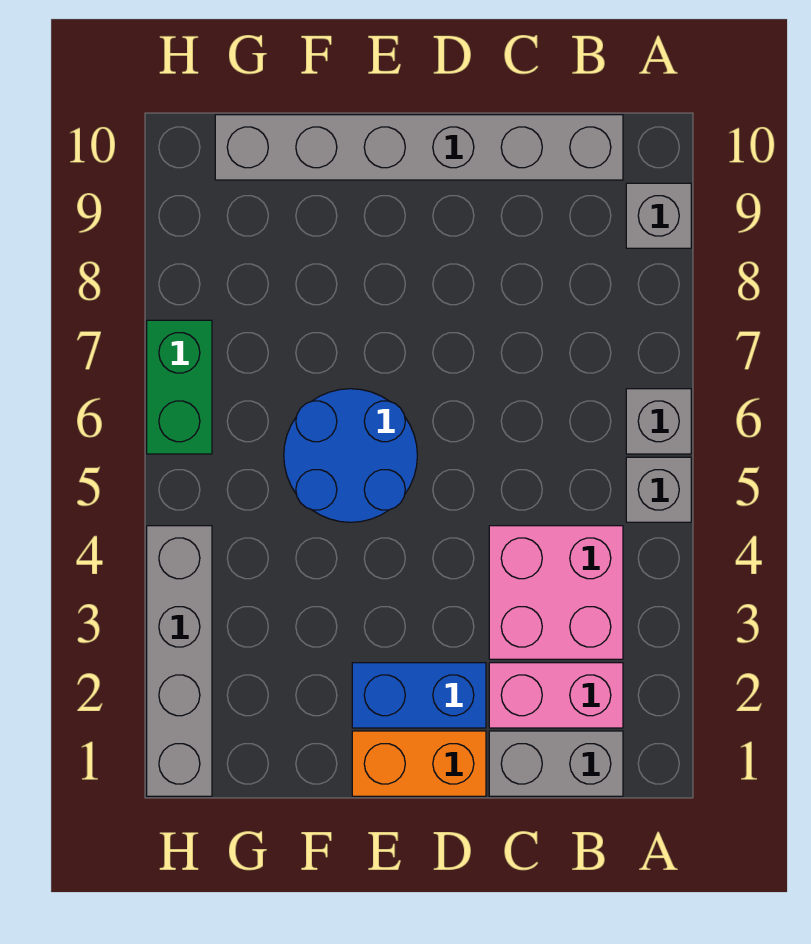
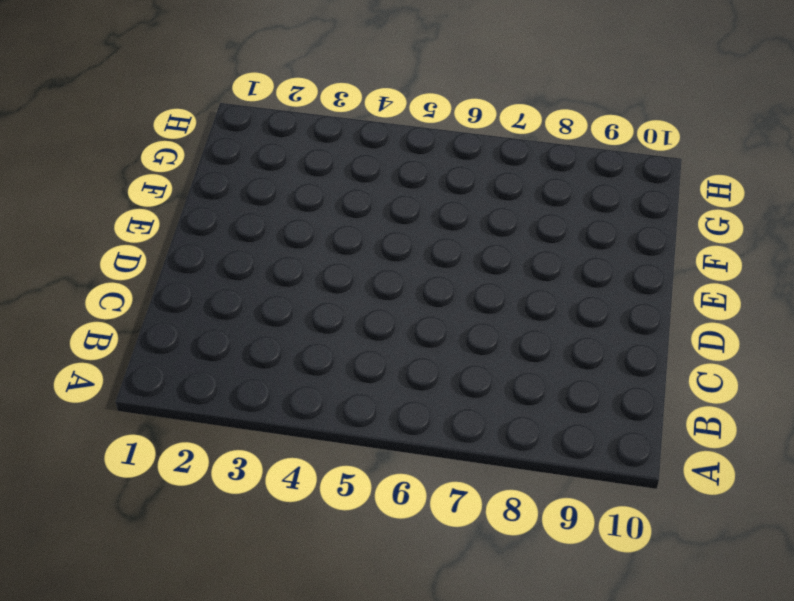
none -> grey brick A5 level 1
none -> grey brick A6 level 1
none -> grey brick A9 level 1

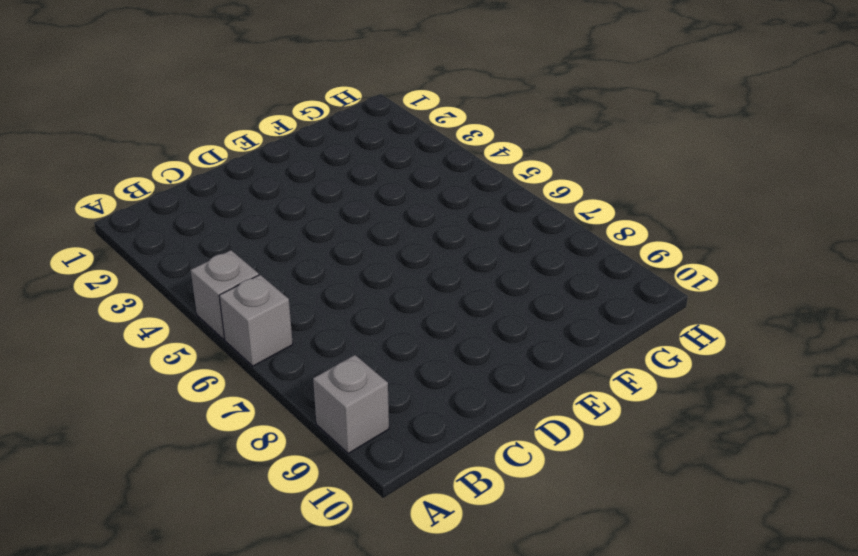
none -> grey brick B1:C1 level 1
none -> pink brick B2:C2 level 1
none -> pink brick B3:C4 level 1

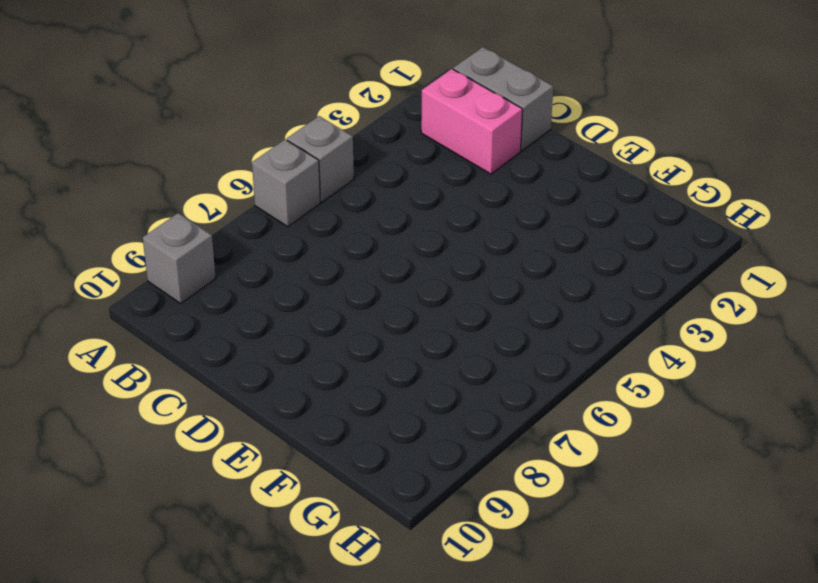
none -> pink brick B3:C4 level 1
none -> grey brick B10:G10 level 1
none -> orange brick D1:E1 level 1

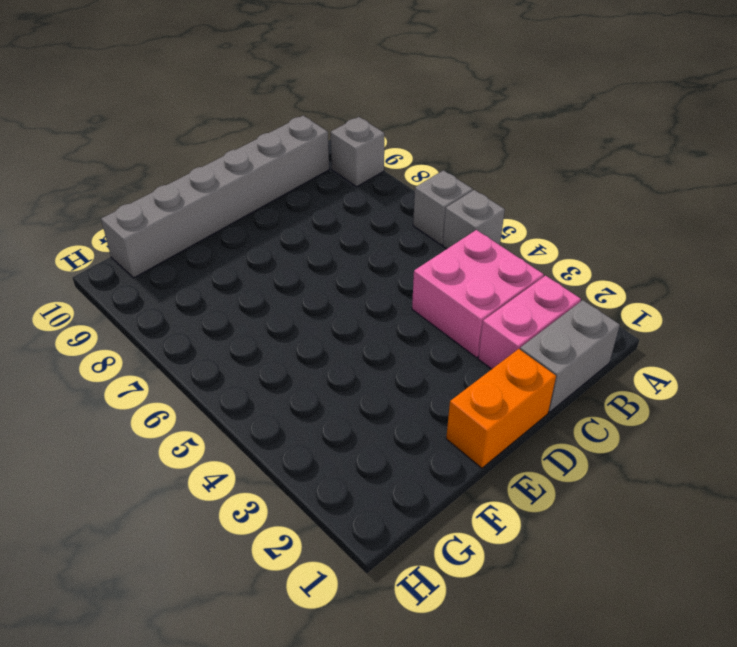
none -> blue brick D2:E2 level 1
none -> blue round brick E5:F6 level 1
none -> grey brick H1:H4 level 1

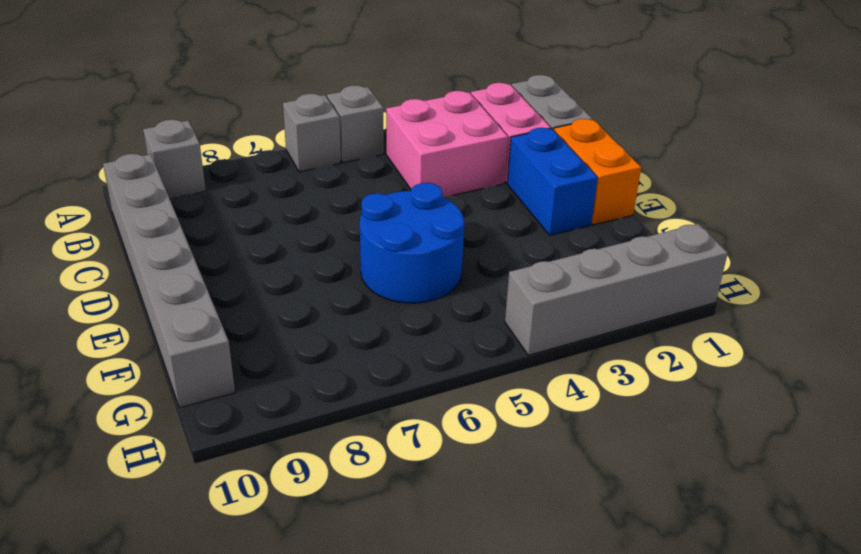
none -> green brick H6:H7 level 1

